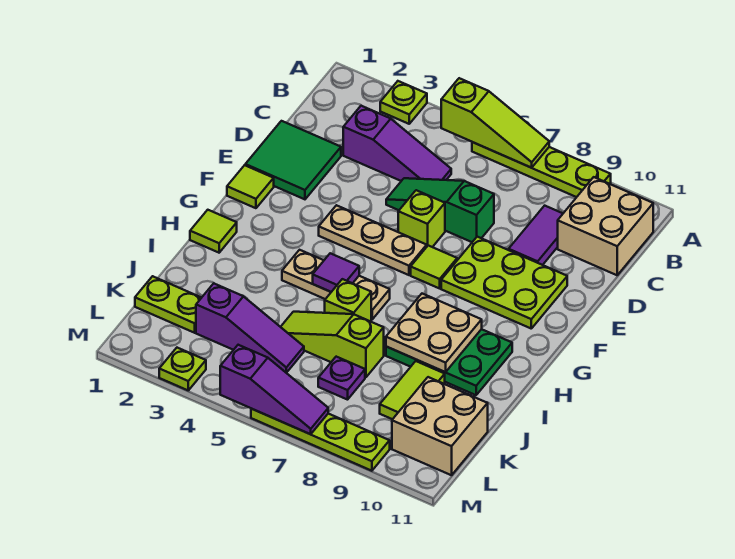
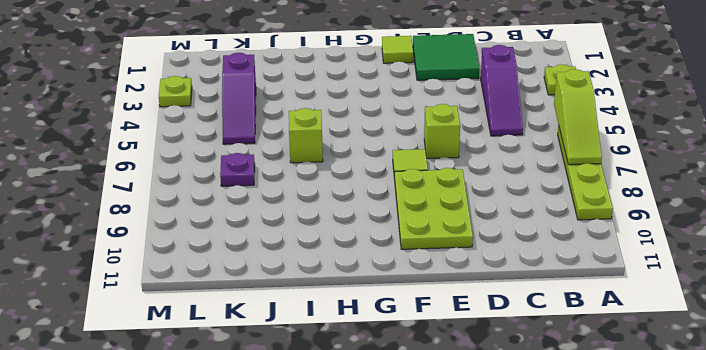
none -> tan brick B10:C11 level 1
none -> purple tile C9:D9 level 1
none -> green slope D5:D7 level 1 top 7

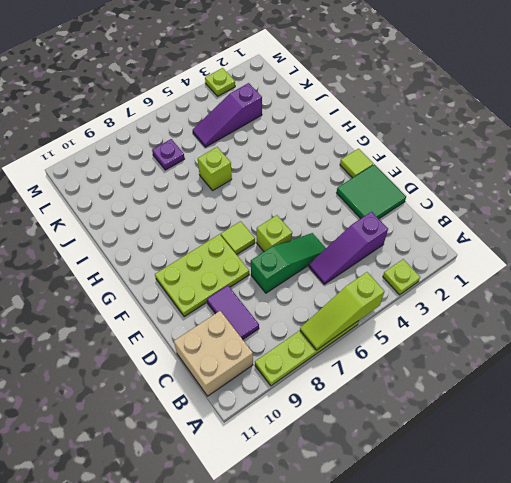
none -> tan plate F4:F6 level 1
none -> lime tile H1 level 1
none -> tan plate H4:H6 level 1

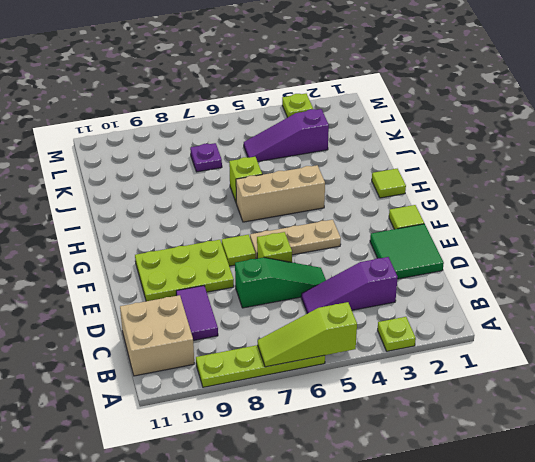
tan brick H4:H6 level 1 -> tan plate H4:H6 level 1
none -> green plate H8:I10 level 1
none -> lime slope J5:J7 level 1 top 7
none -> lime tile J9:K9 level 1

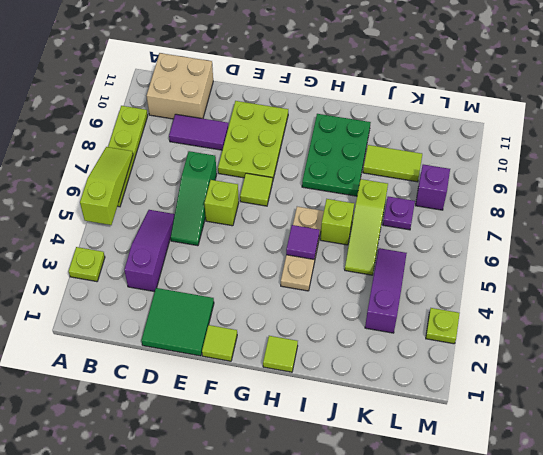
purple brick L8 level 1 -> none
none -> tan plate F4:F6 level 1
none -> lime plate K1:K2 level 1
none -> tan brick K10:L11 level 1

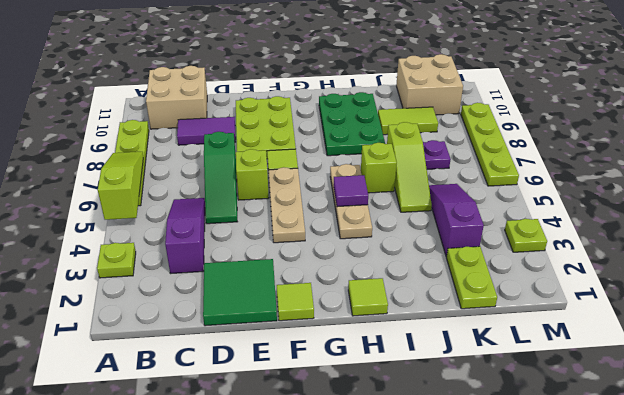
none -> tan plate H8:I9 level 2
none -> purple slope M5:M7 level 2 top 5

